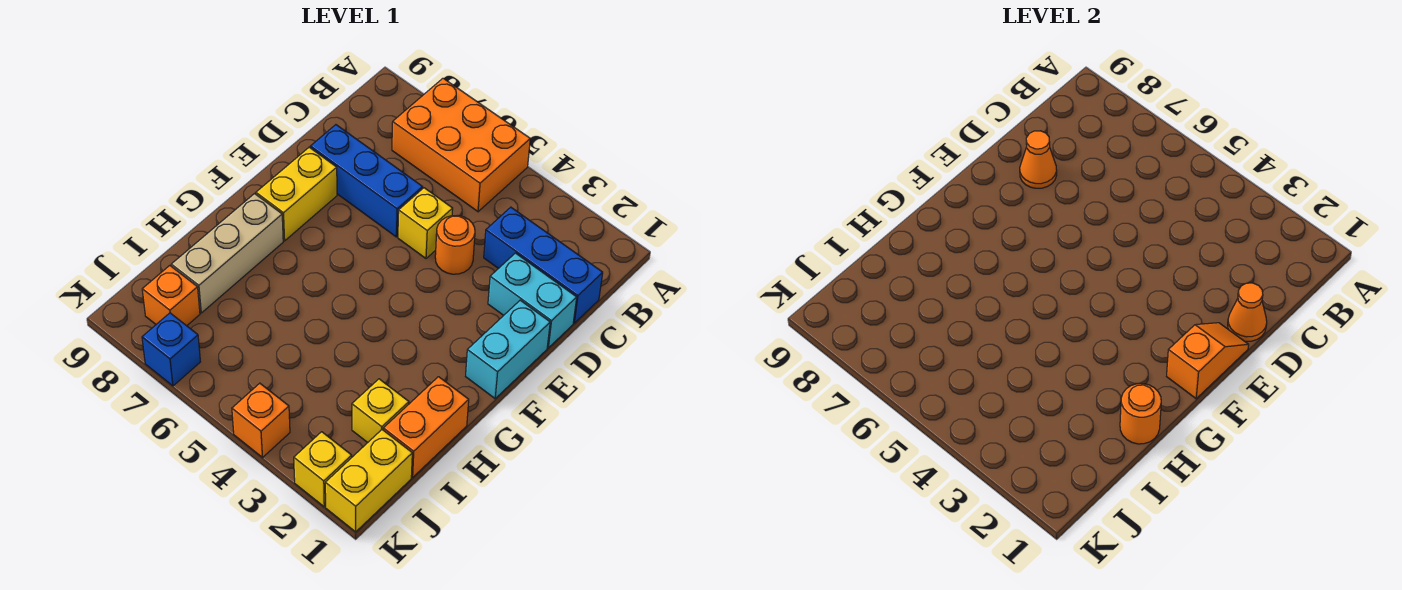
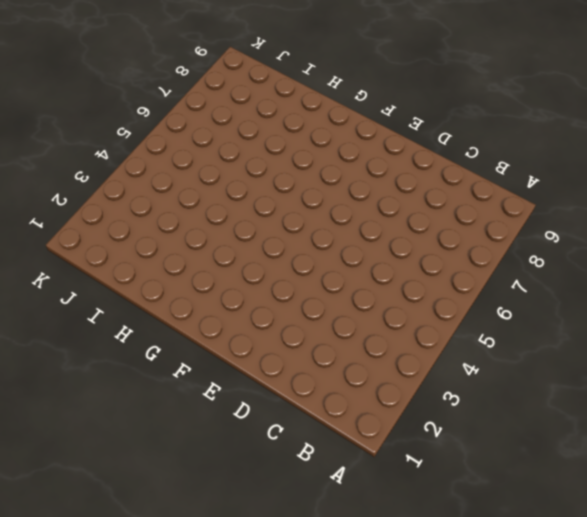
none -> orange brick A5:B7 level 1
none -> blue brick C1:C3 level 1
none -> cyan brick D1:D2 level 1

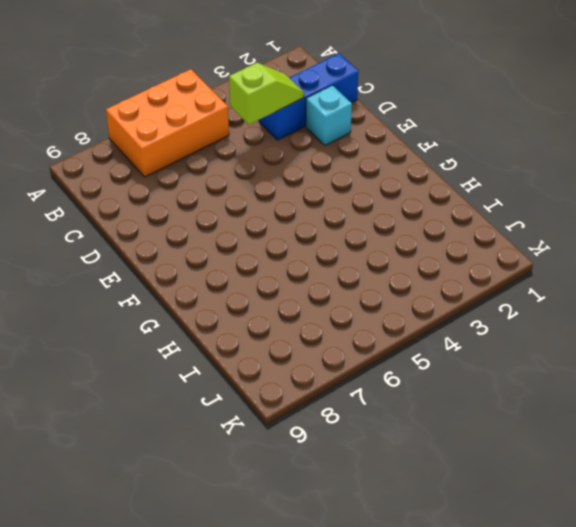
lime slope C3:C4 level 2 top 4 -> none
cyan brick D2 level 1 -> cyan brick D1:D2 level 1
none -> orange round brick D4 level 1
none -> yellow brick D5 level 1
none -> blue brick D6:D8 level 1

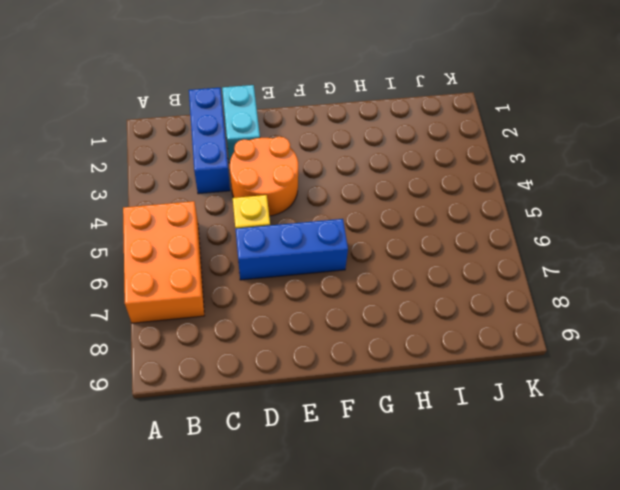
orange round brick D3:E4 level 1 -> orange round brick D4 level 1
blue brick D6:F6 level 1 -> blue brick D6:D8 level 1
none -> cyan brick E1:F1 level 1
none -> yellow brick E8:F8 level 1
none -> tan brick G8:I8 level 1

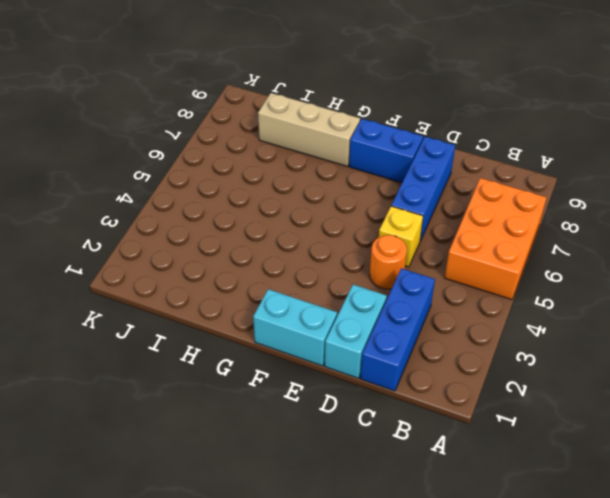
blue brick E8:F8 level 1 -> yellow brick E8:F8 level 1
none -> orange brick H1:I1 level 1
none -> yellow brick I2 level 1
none -> yellow brick J1:K1 level 1

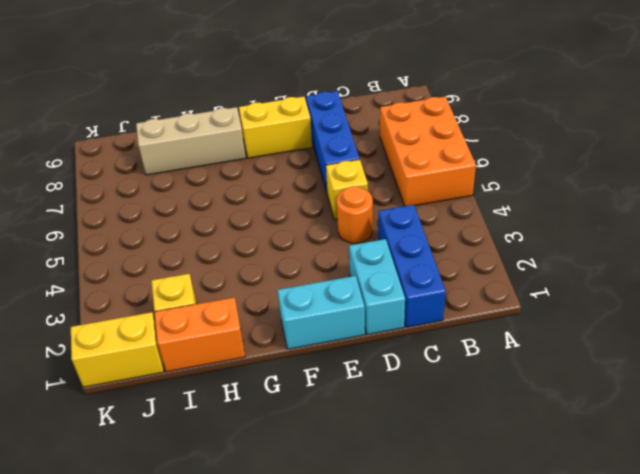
none -> orange brick J8 level 1
none -> yellow brick K2 level 1
none -> orange brick K4 level 1

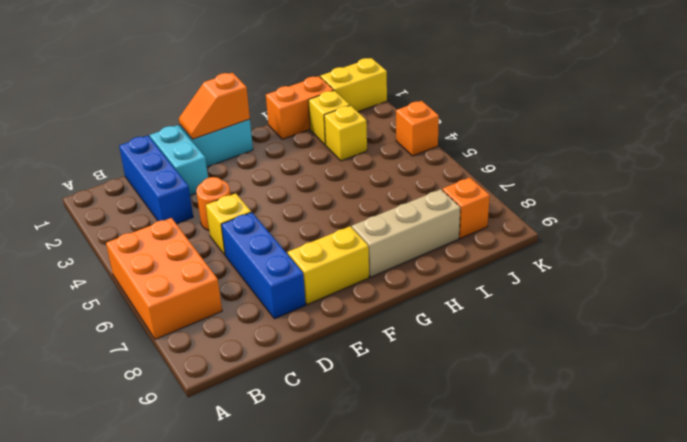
yellow brick I3 level 1 -> yellow brick K2 level 1
none -> blue brick K7 level 1
none -> orange cone D1 level 2
none -> orange cone D8 level 2

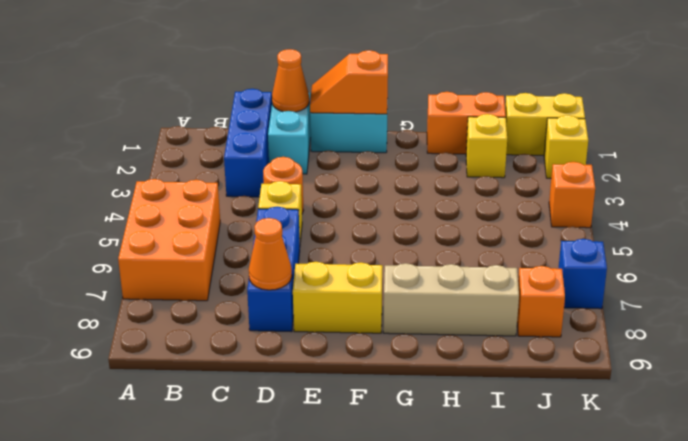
none -> orange round brick H1 level 2

